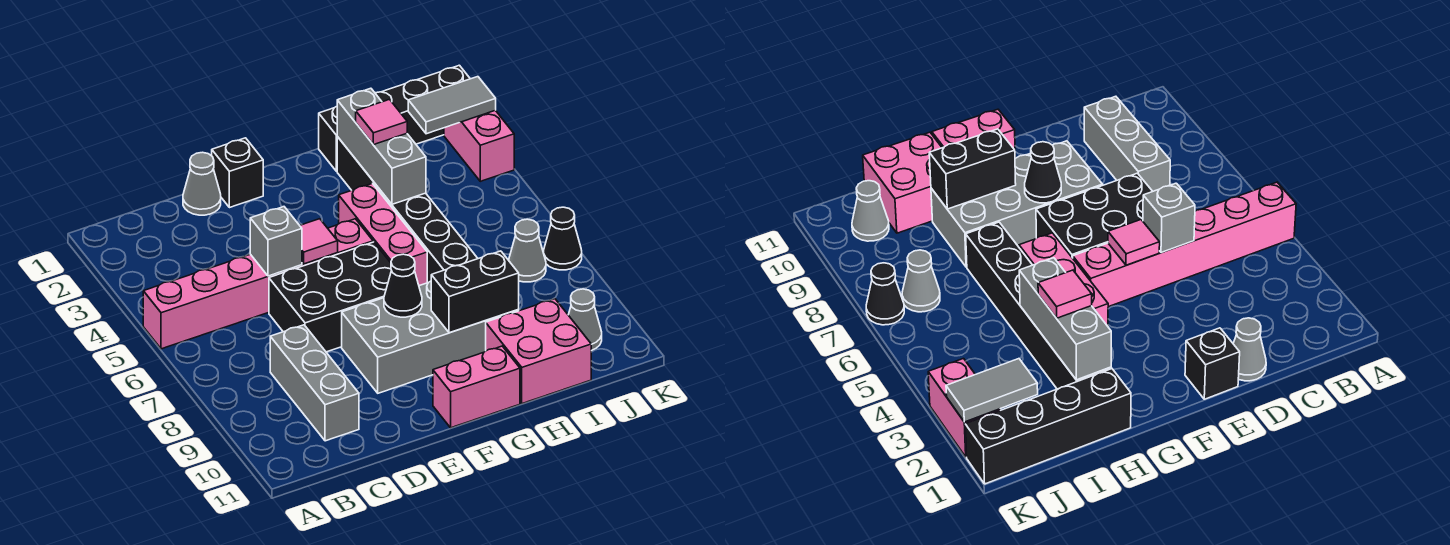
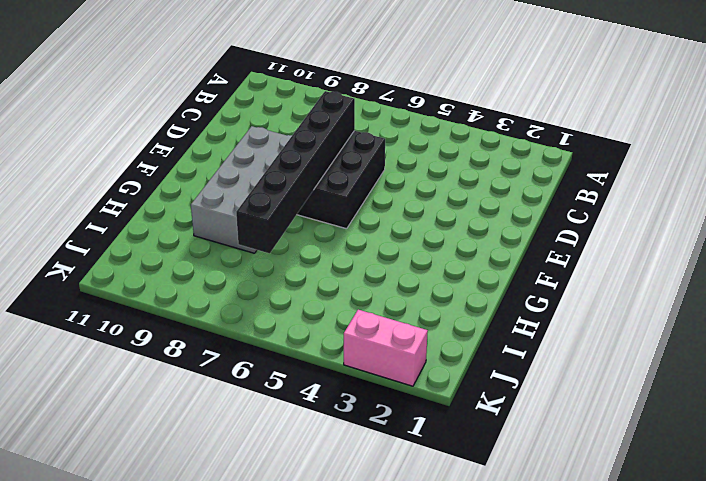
black brick D7:I7 level 2 -> black brick H2:H7 level 1
none -> pink brick A5:F5 level 1
none -> grey brick C8:C10 level 1
none -> grey cone D1 level 1

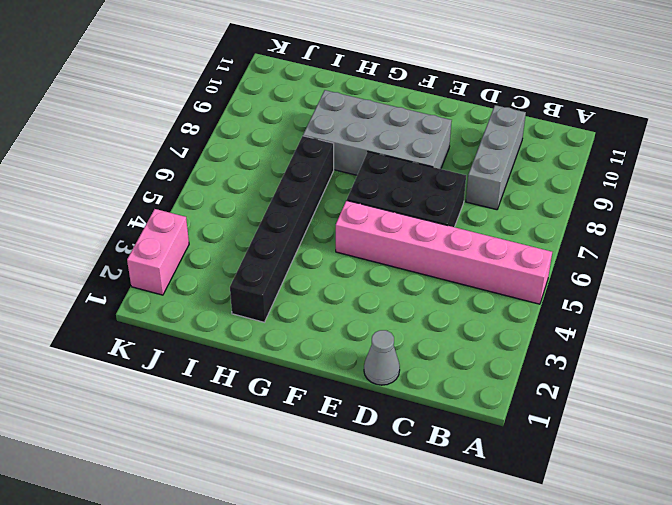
none -> black brick E1 level 1
none -> pink brick F11:G11 level 1
none -> pink brick G4:G6 level 1

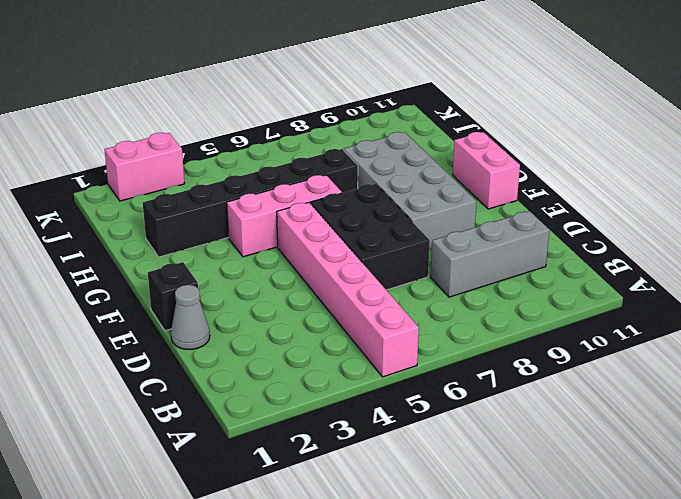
none -> black brick H1:K1 level 1
none -> pink brick H10:I11 level 1
none -> grey cone J7 level 1

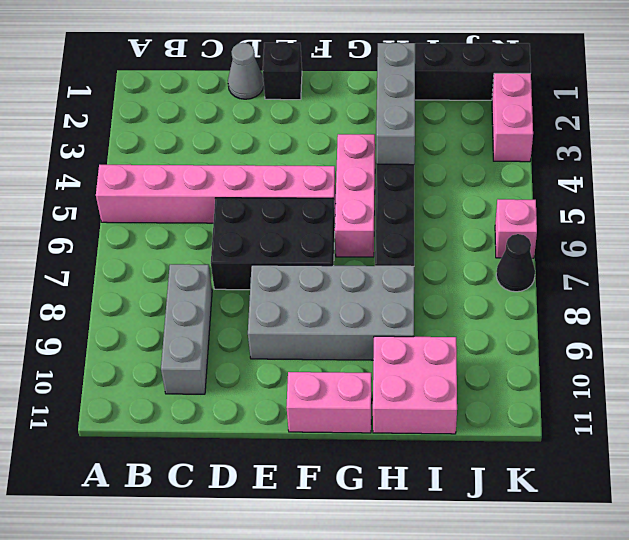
pink brick K6 level 1 -> none
none -> grey cone J7 level 1
none -> grey cone J10 level 1
none -> grey brick D5 level 2

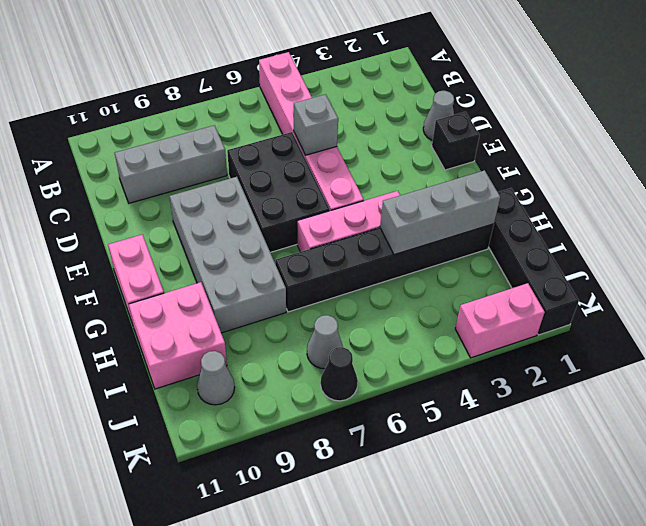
none -> pink tile E5 level 2
none -> black cone F8 level 2
none -> black brick G9:H9 level 2

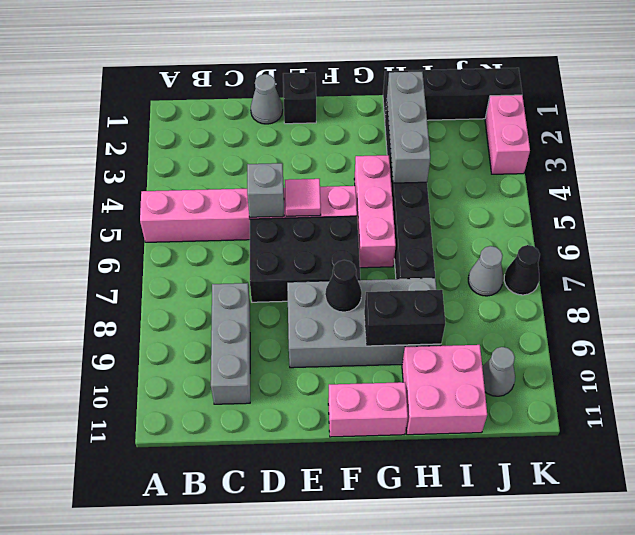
none -> grey tile J2:K2 level 2
none -> pink tile H3 level 3

